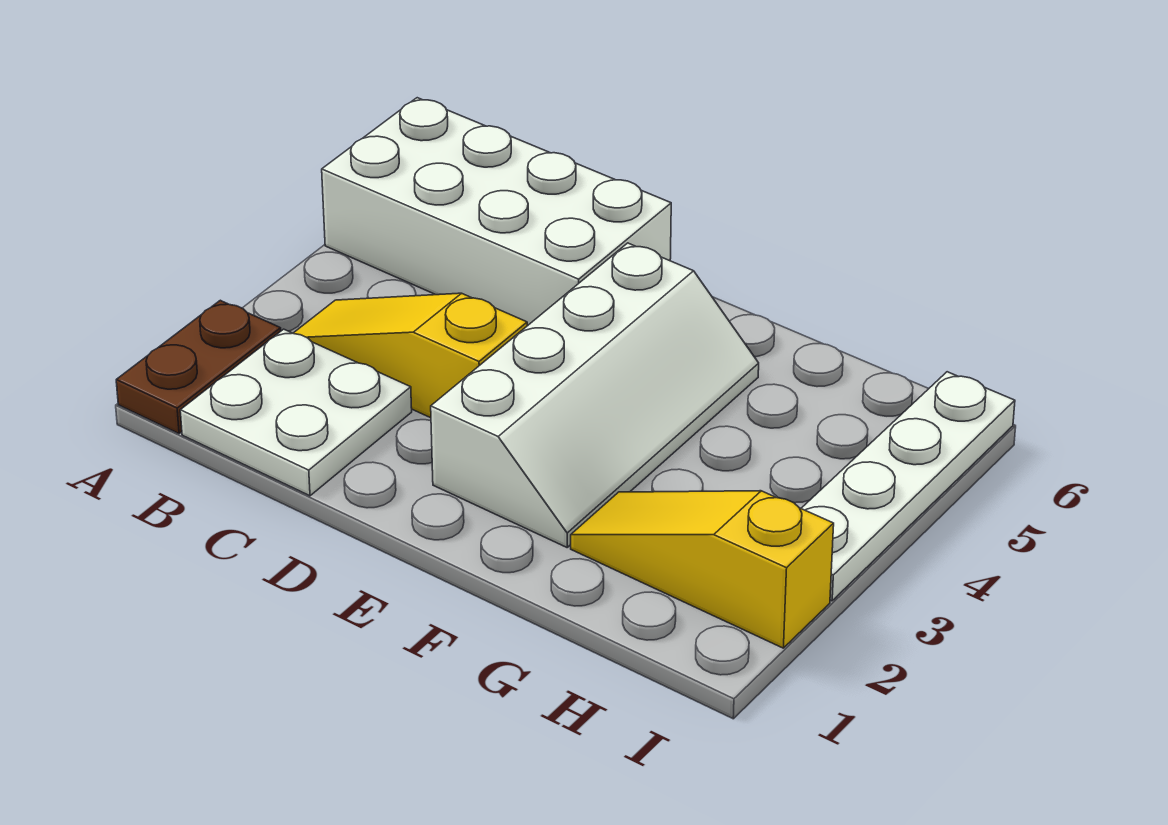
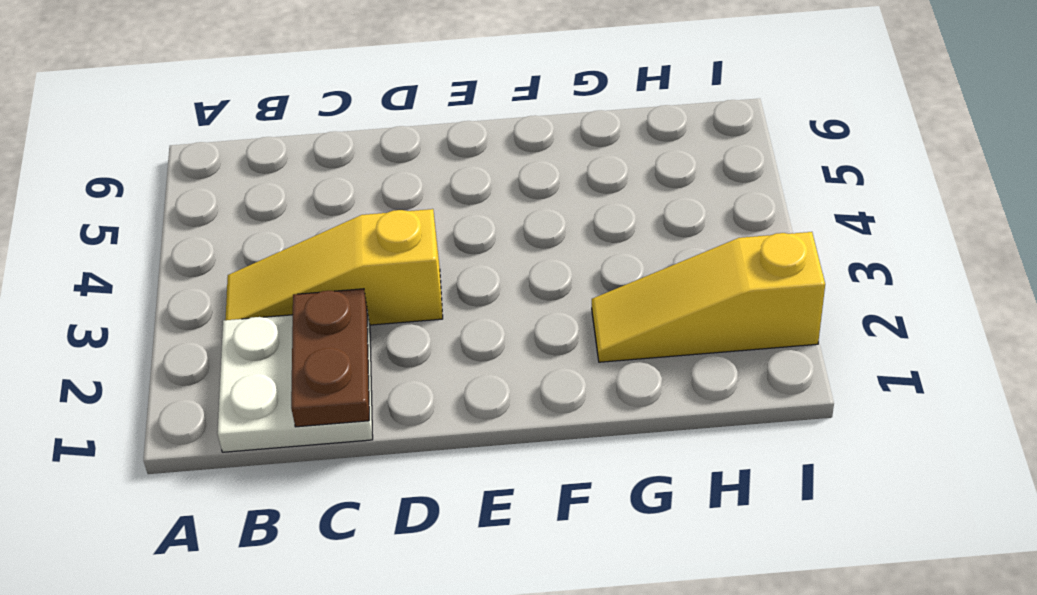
brown plate C1:C2 level 2 -> brown plate A1:A2 level 1
none -> white brick A5:D6 level 1
none -> white slope E2:F5 level 1 top E

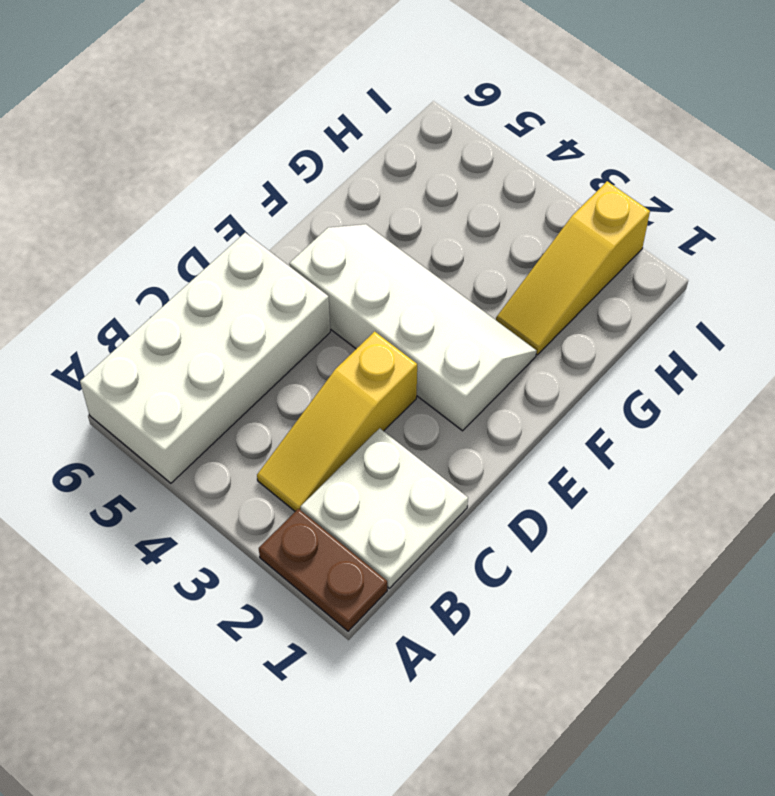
none -> white plate I3:I6 level 1

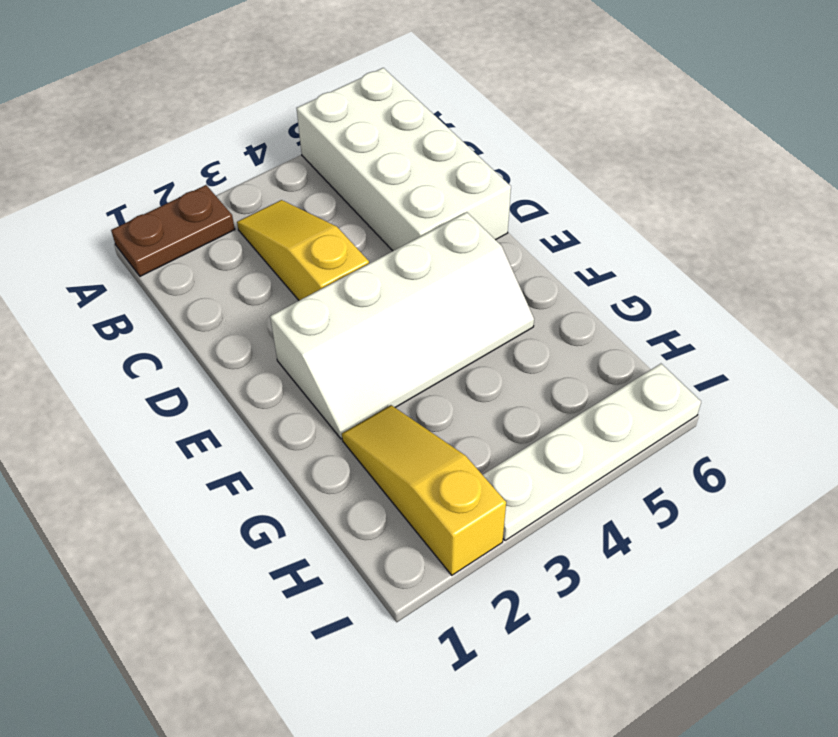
none -> white plate B1:C2 level 1

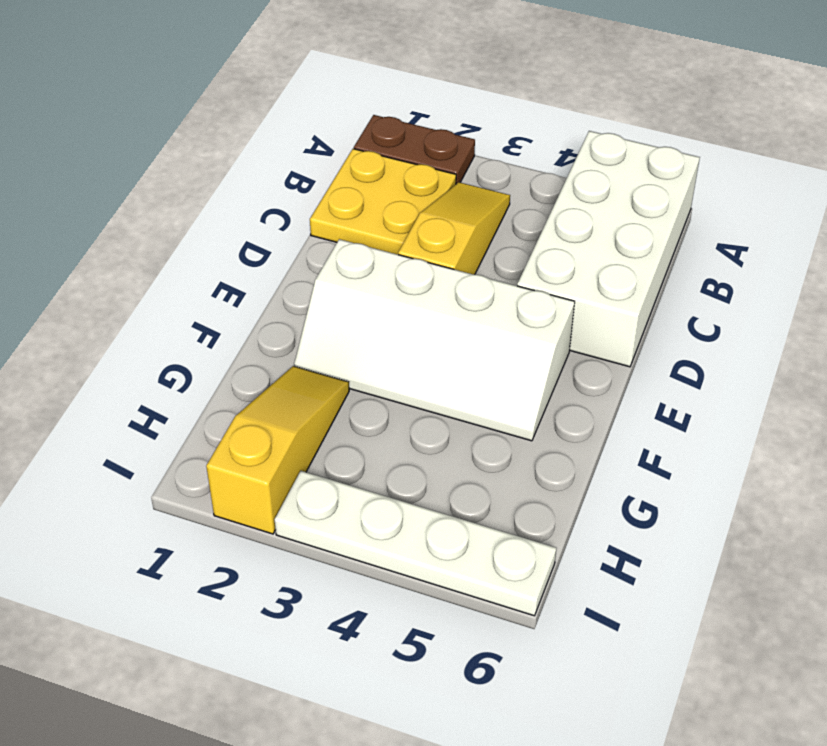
yellow plate B1:C2 level 1 -> white plate B1:C2 level 1

